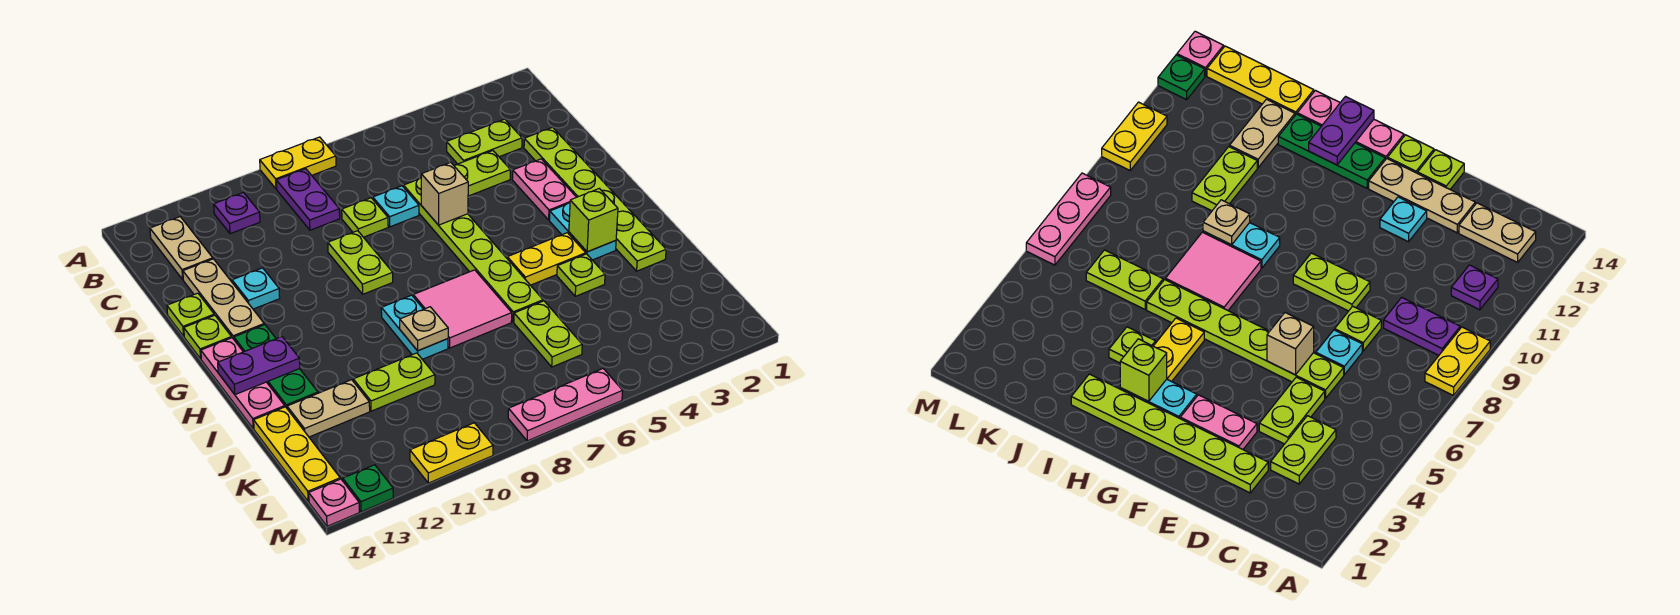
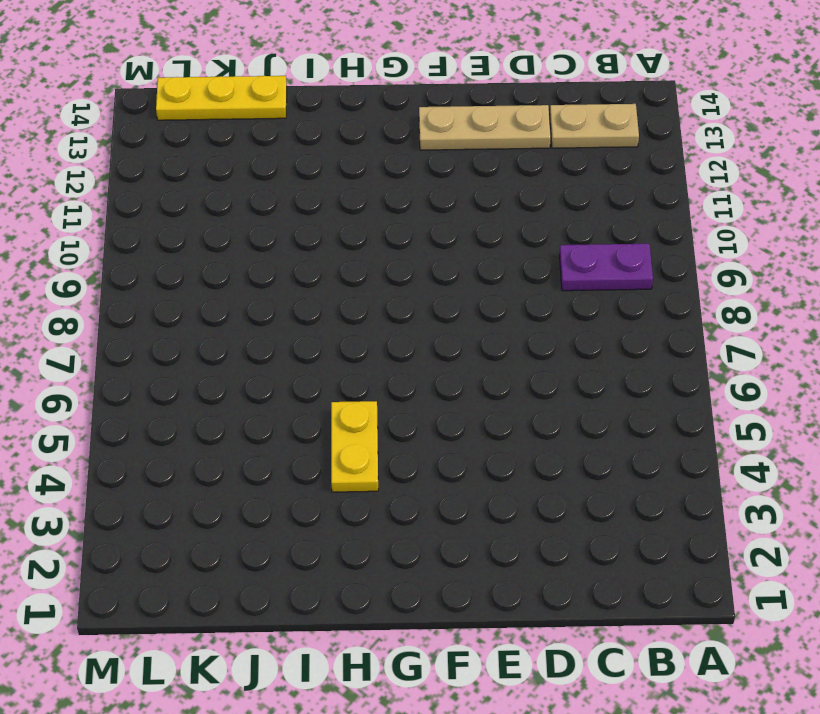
none -> yellow plate A8:A9 level 1
none -> purple plate B11 level 1
none -> lime plate C3:C4 level 1
none -> lime plate D2:I2 level 1

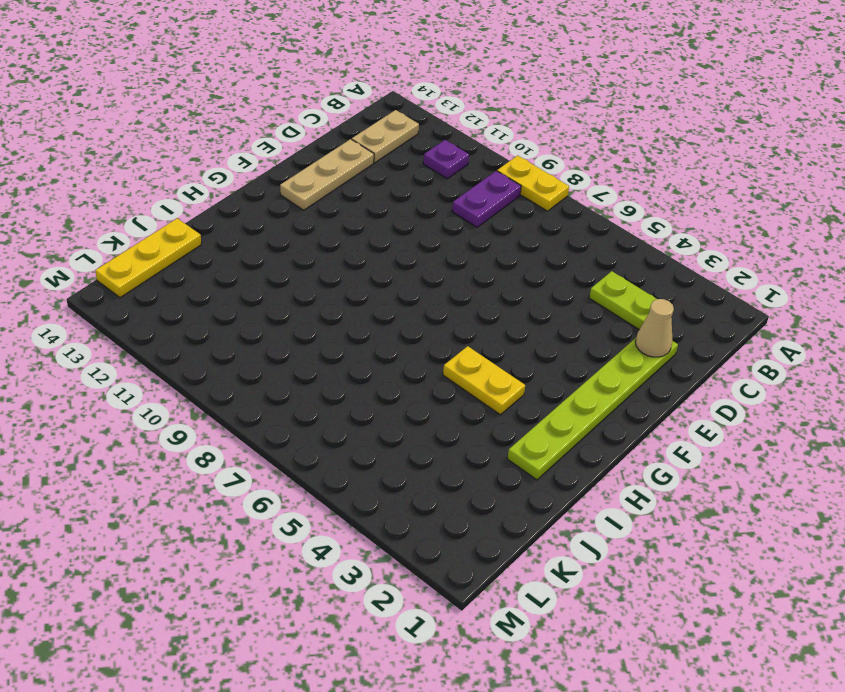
tan cone D2 level 2 -> none
none -> lime plate D4:D5 level 1
none -> lime plate D6:I6 level 1
none -> cyan plate D7 level 1
none -> lime plate D8 level 1

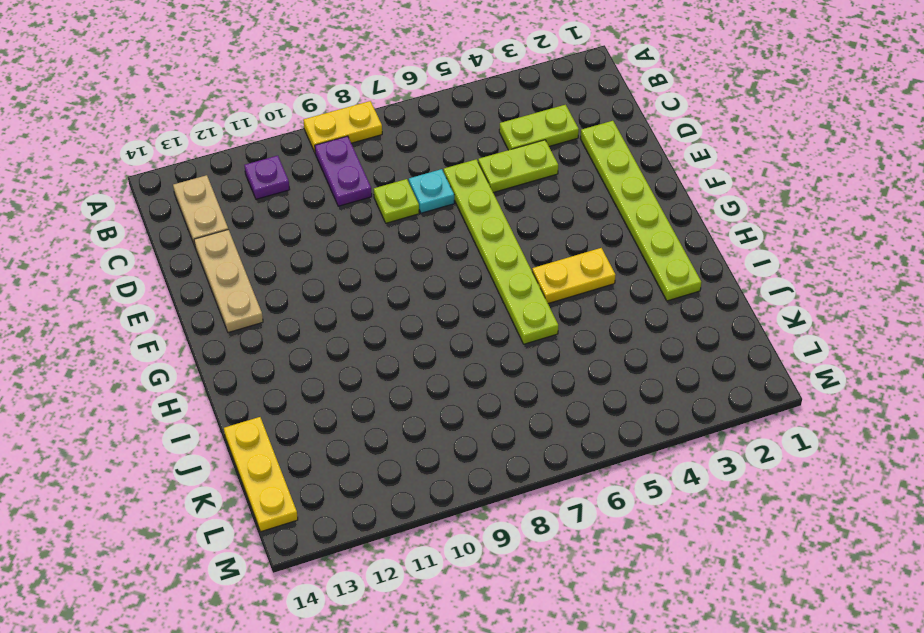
none -> pink plate E3:F3 level 1
none -> lime plate E9:F9 level 1
none -> cyan plate E12 level 1
none -> lime plate E14 level 1

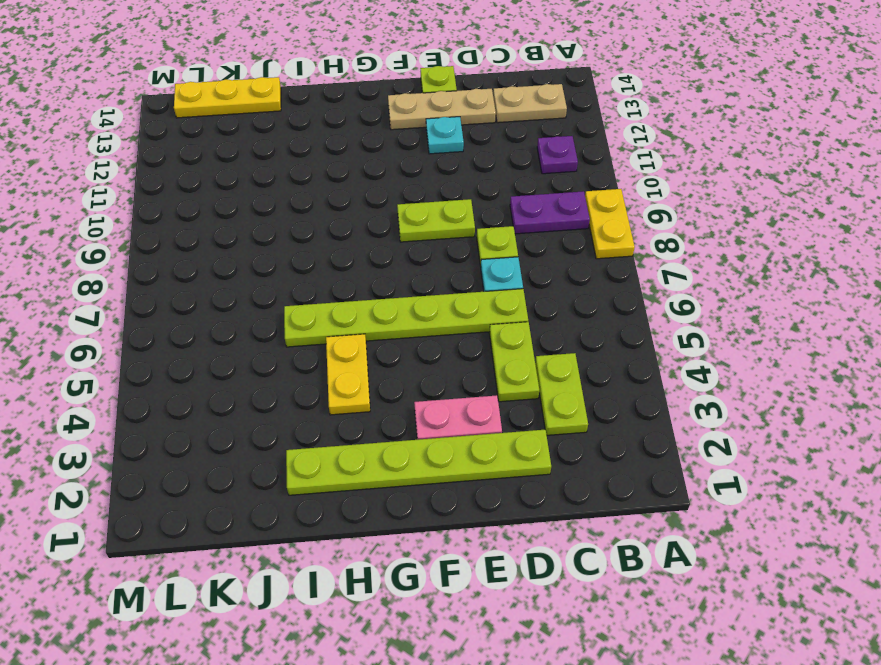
none -> lime plate F14 level 1
none -> cyan plate G3:H3 level 1
none -> green plate G13:I13 level 1
none -> pink plate G14:I14 level 1

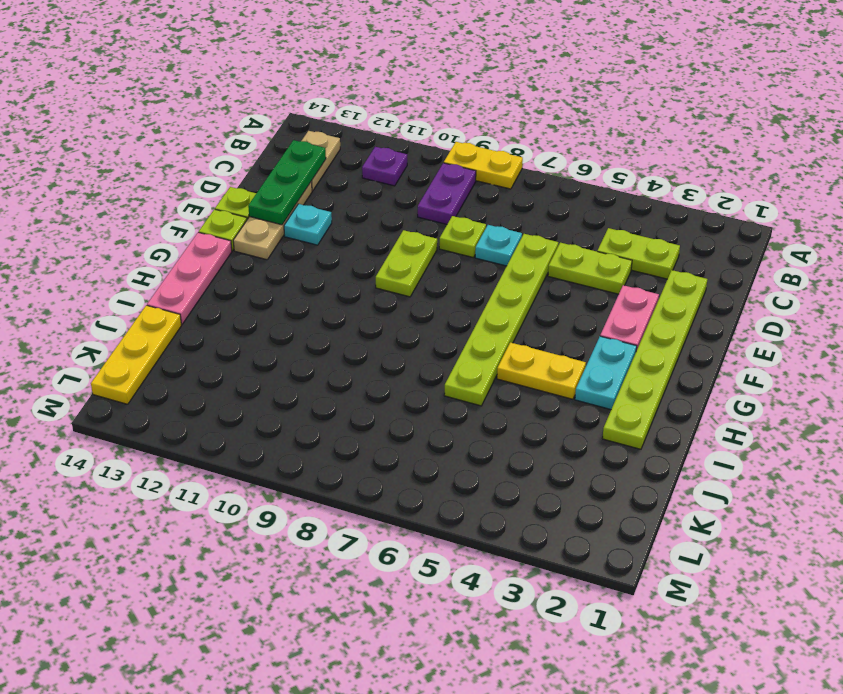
green plate C13:E13 level 2 -> green plate G13:I13 level 1
none -> pink tile H7:I8 level 1
none -> cyan plate H9:I9 level 1
none -> lime plate I4 level 1
none -> lime plate J6:K6 level 1

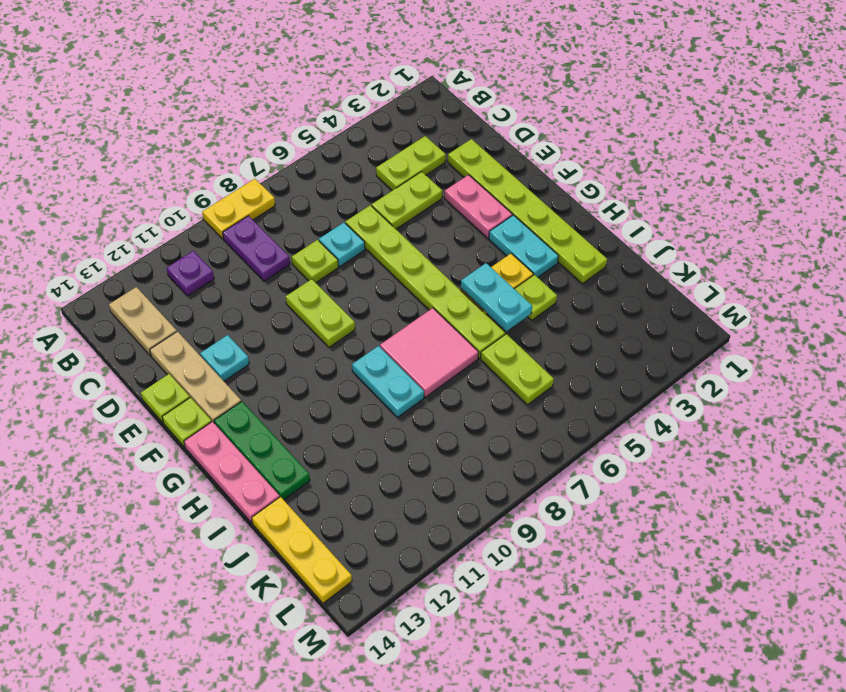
cyan plate H5:I5 level 2 -> none
none -> lime plate J10:J11 level 1
none -> tan plate J12:J13 level 1
none -> pink plate M6:M8 level 1
none -> yellow plate M10:M11 level 1

